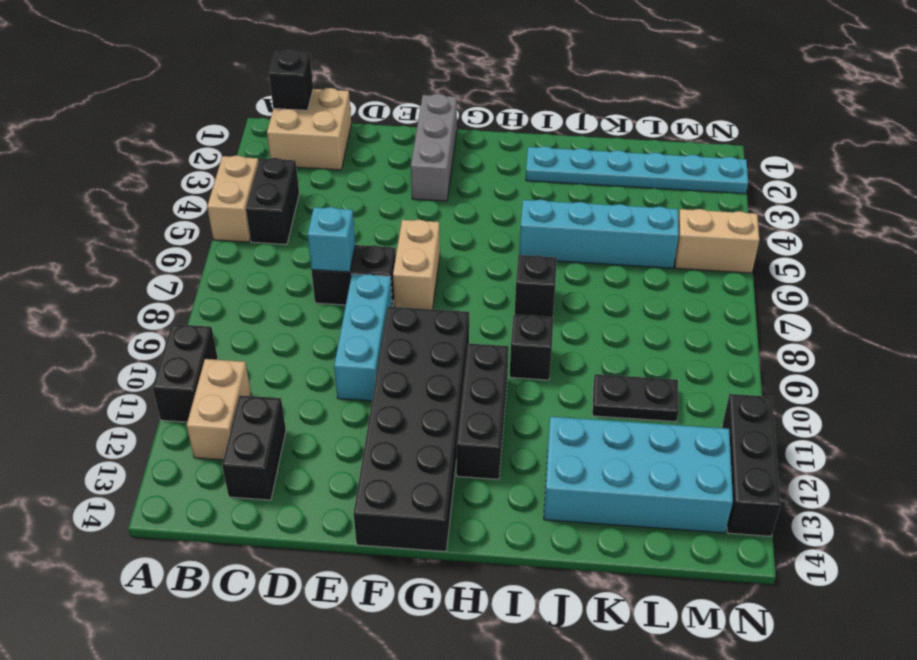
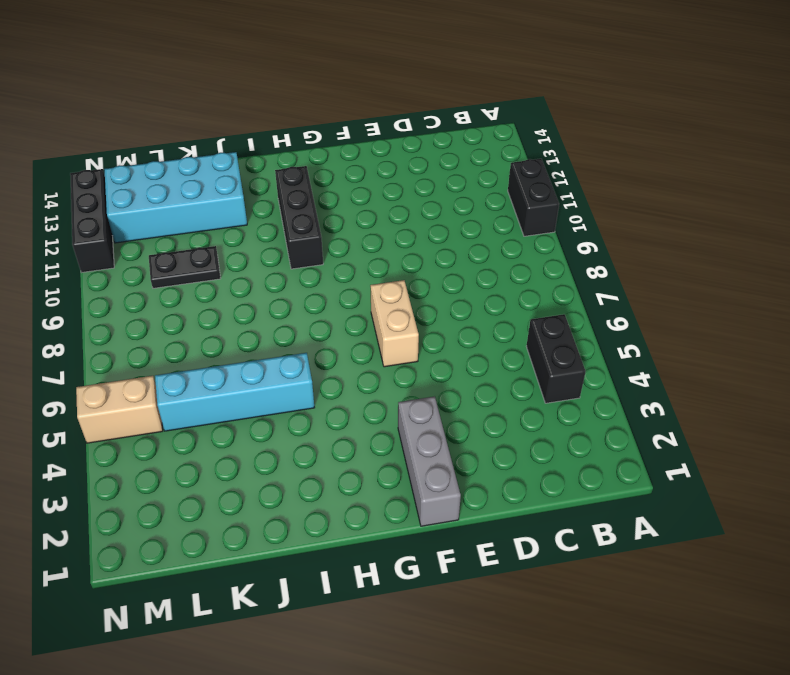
none -> tan brick A4:A5 level 1
none -> tan brick B1:C2 level 1
none -> tan brick B11:B12 level 1

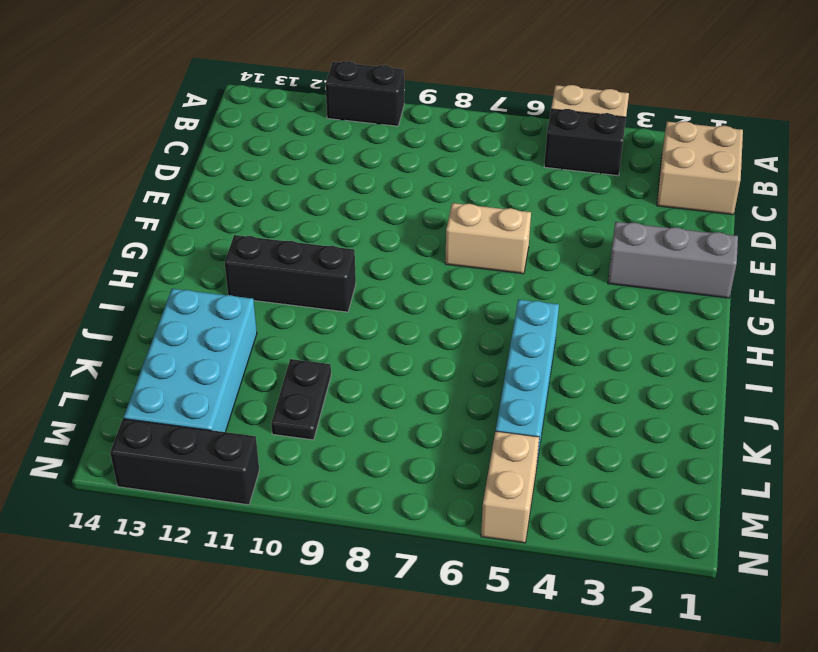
none -> tan brick B11:B12 level 1
none -> black brick C12:C13 level 1
none -> black brick D7:E7 level 1

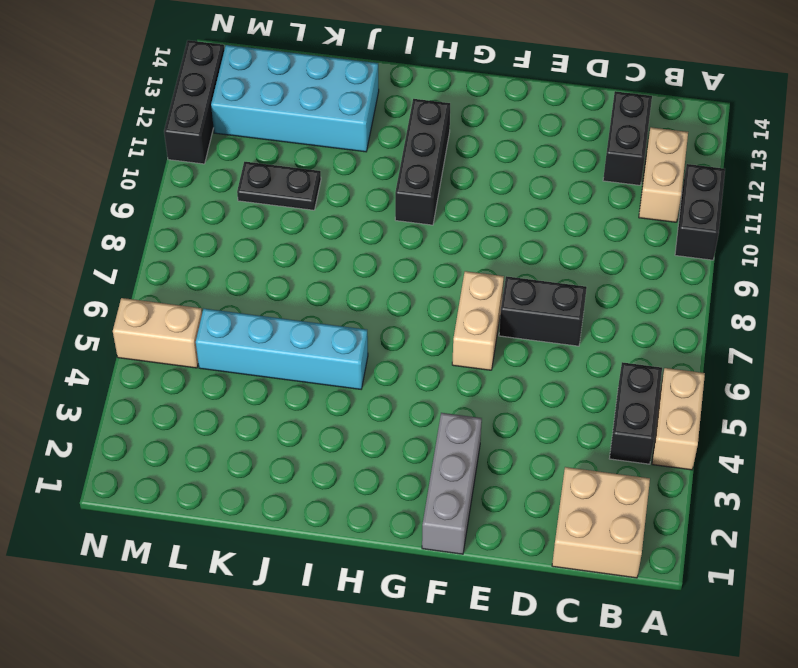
none -> cyan brick E8:E10 level 1
none -> black brick F9:G14 level 1
none -> cyan plate I2:N2 level 1

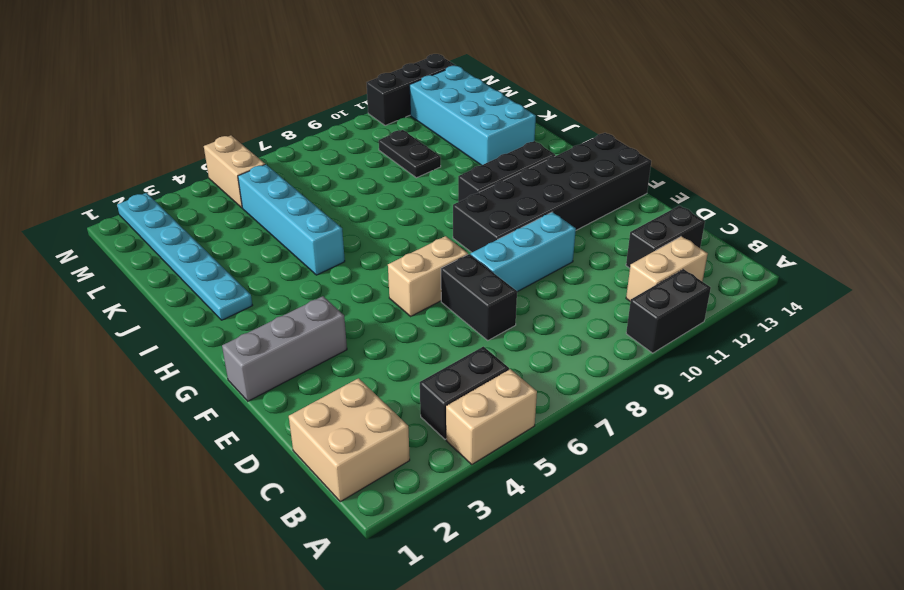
none -> black brick I7 level 1
none -> black brick I9 level 1
none -> black brick B1 level 2

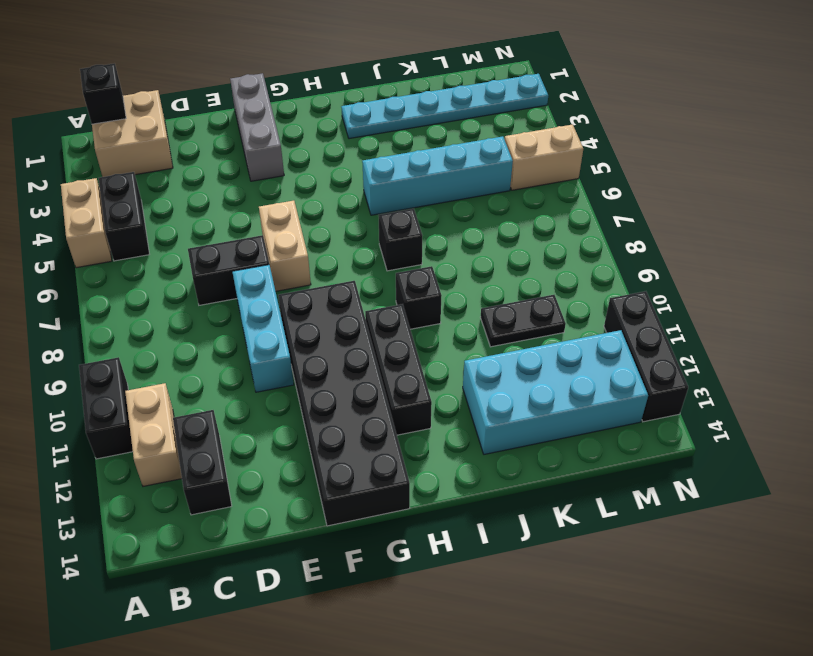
none -> cyan brick D7 level 2

